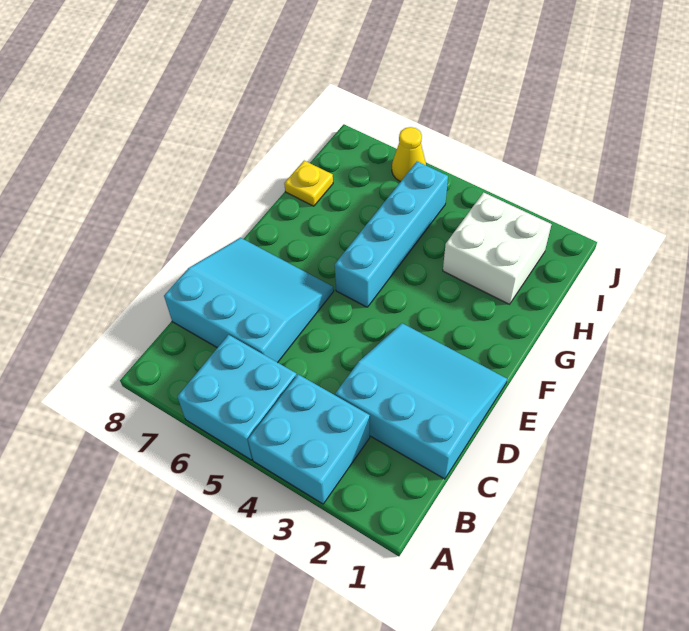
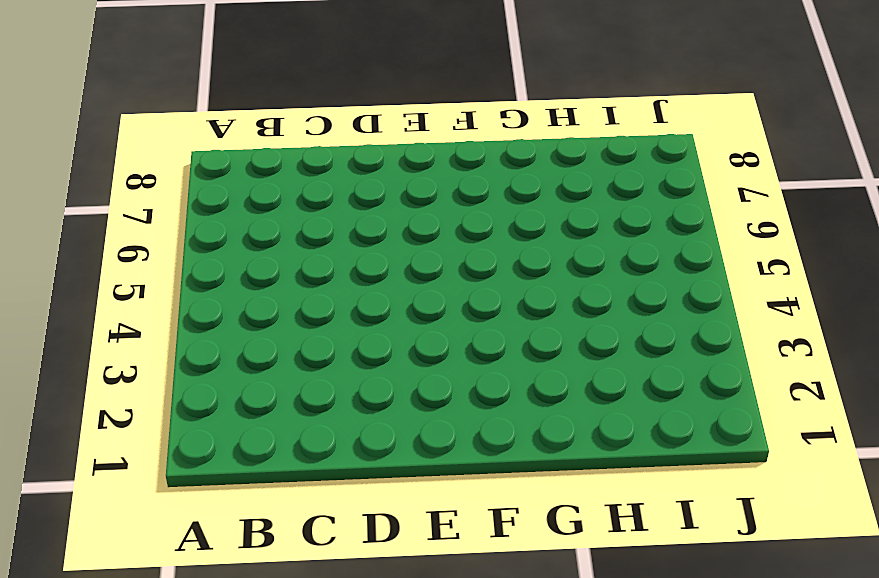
none -> cyan brick A3:B4 level 1
none -> cyan brick A5:B6 level 1

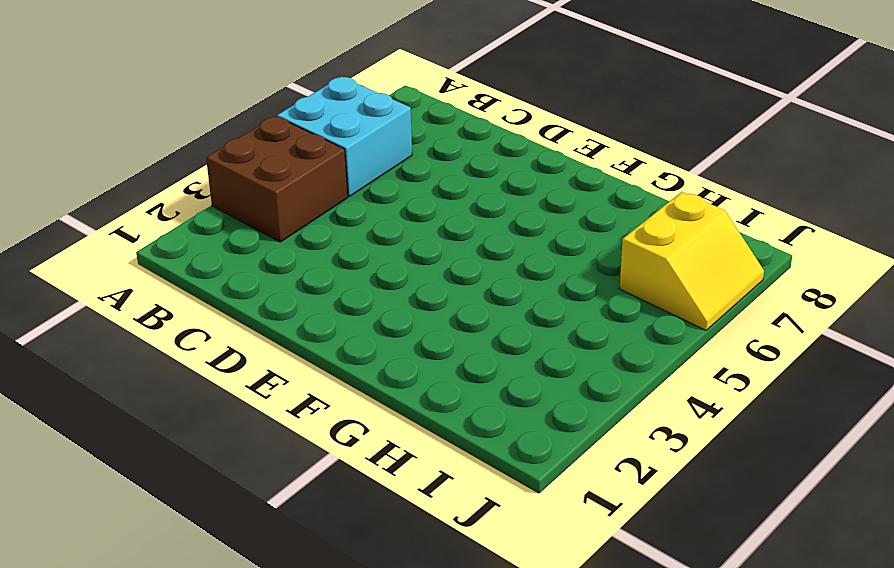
brown brick A3:B4 level 1 -> cyan brick A3:B4 level 1
yellow slope I6:J7 level 1 top I -> yellow cone J6 level 1
none -> cyan slope C1:E3 level 1 top C
none -> cyan slope C6:E8 level 1 top C

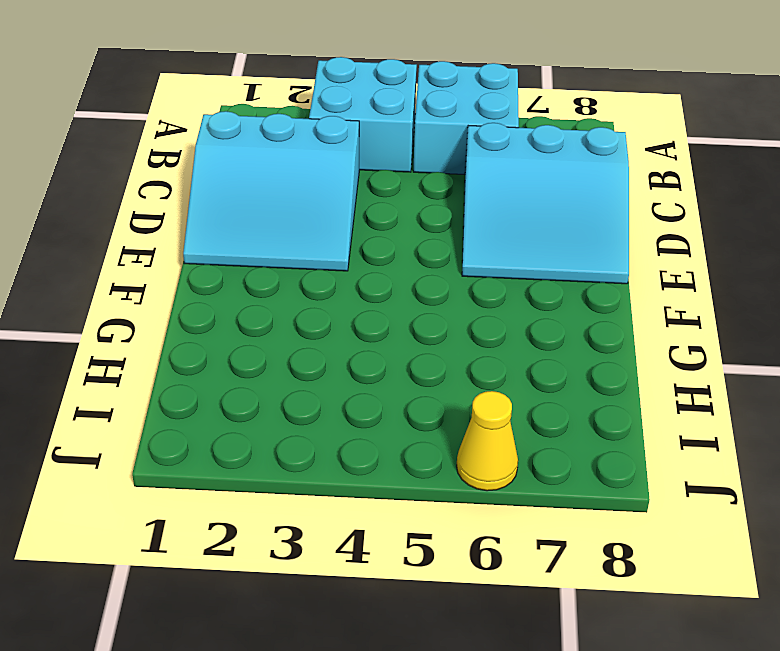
none -> cyan brick F5:I5 level 1
none -> white brick H2:I3 level 1

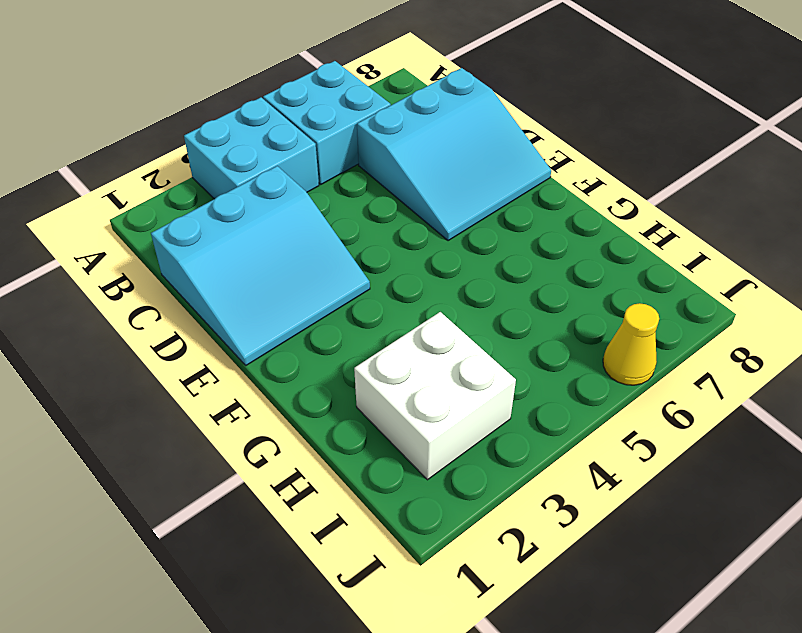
none -> cyan brick F5:I5 level 1
none -> yellow plate H8 level 1

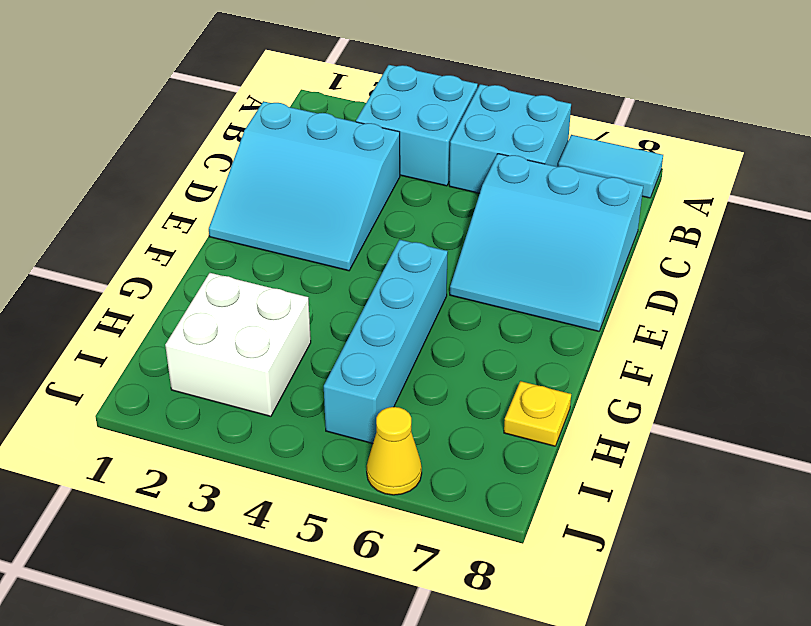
cyan tile A7:A8 level 1 -> none

